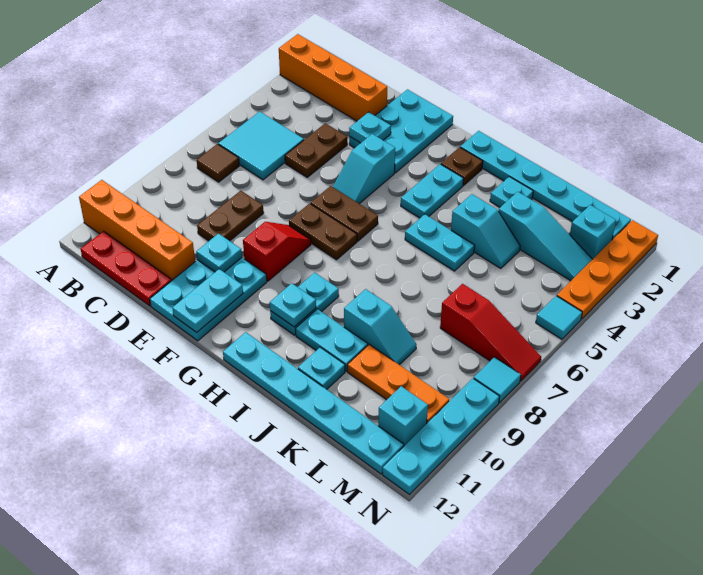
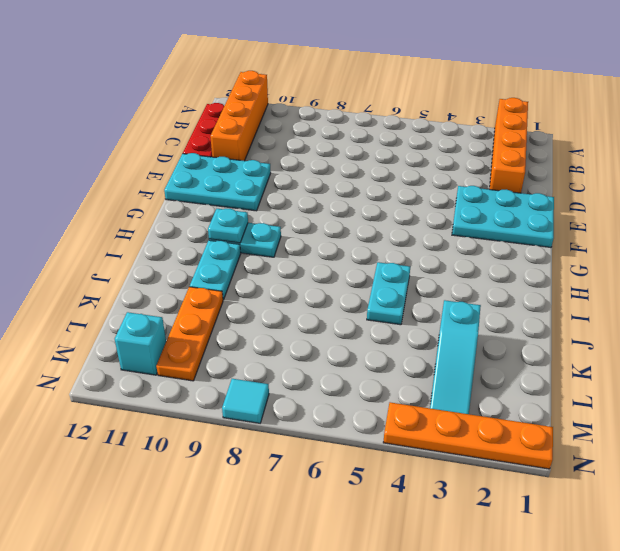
none -> cyan tile B5:C6 level 1
none -> brown tile B7 level 1
none -> brown plate D4:D5 level 1
none -> brown plate D8:D9 level 1

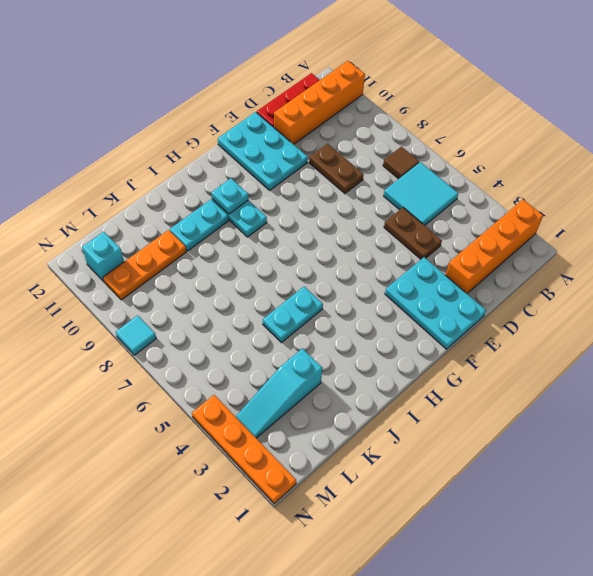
none -> cyan slope F4:F5 level 1 top 4
none -> brown plate F6:G6 level 1
none -> brown plate F7:G7 level 1
none -> red slope F8:F9 level 1 top 9

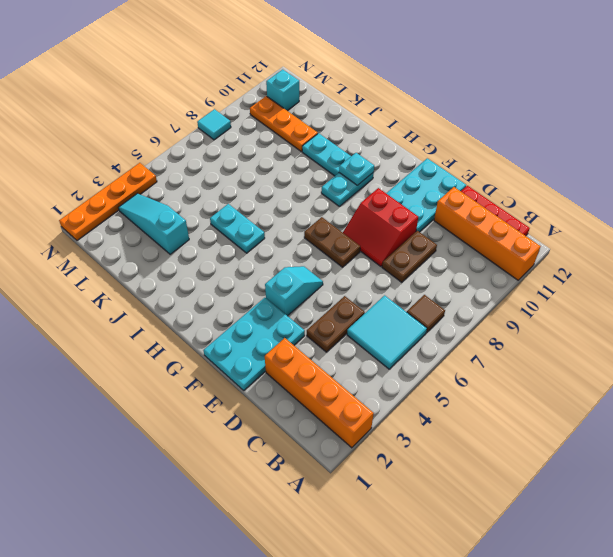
red slope E8:F9 level 1 top 9 -> red slope F8:F9 level 1 top 9
none -> brown plate F6:G6 level 1
none -> cyan plate H1:M1 level 1
none -> brown plate H2 level 1
none -> cyan plate H3:H4 level 1

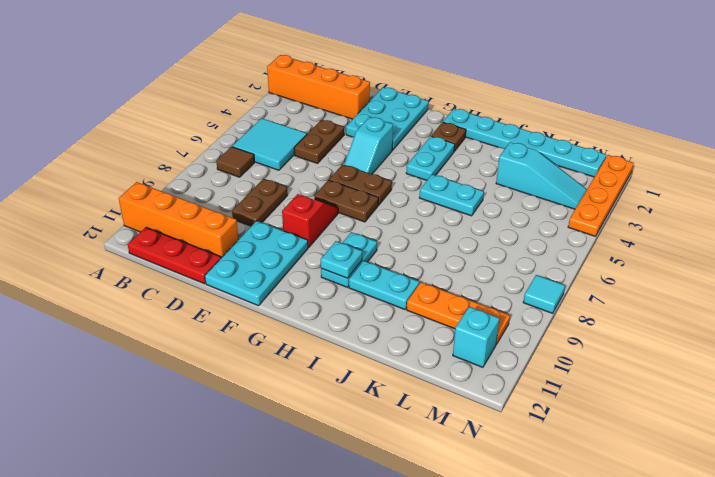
none -> cyan plate H12:M12 level 1
none -> cyan plate J2 level 1
none -> cyan slope J4:K4 level 1 top J
none -> cyan slope J9:K9 level 1 top J

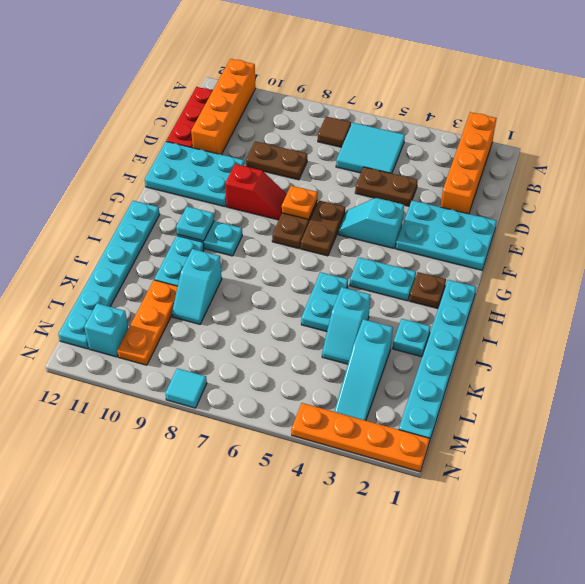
orange plate F7 level 2 -> none
none -> cyan plate J11 level 1
none -> red slope L7:N7 level 1 top L
none -> cyan brick M2 level 1
none -> cyan tile N5 level 1

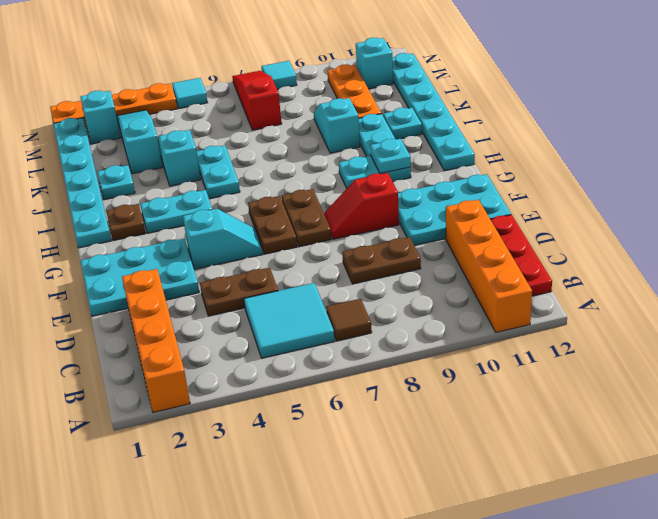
none -> cyan plate N9:N12 level 1
none -> cyan plate E3 level 2
none -> cyan plate E10 level 2
none -> cyan plate F11:F12 level 2

